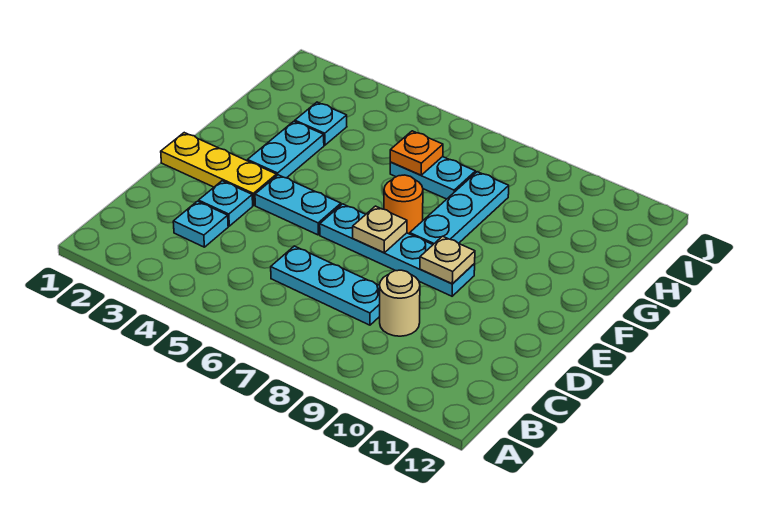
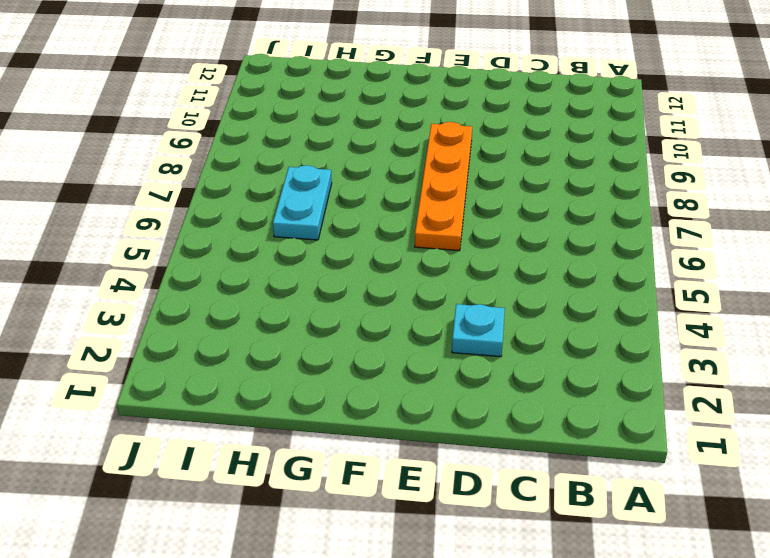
orange plate E6:E9 level 1 -> cyan plate E6:E9 level 1
none -> cyan plate C3 level 1
none -> cyan plate C6:C8 level 1
none -> tan round brick C9 level 1

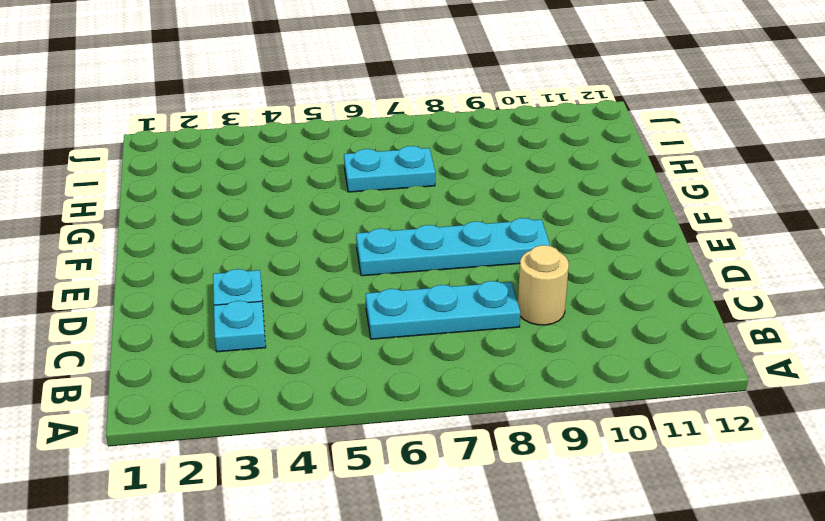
none -> yellow plate E1:E3 level 1
none -> cyan plate E4:E5 level 1
none -> cyan plate F3:G3 level 1

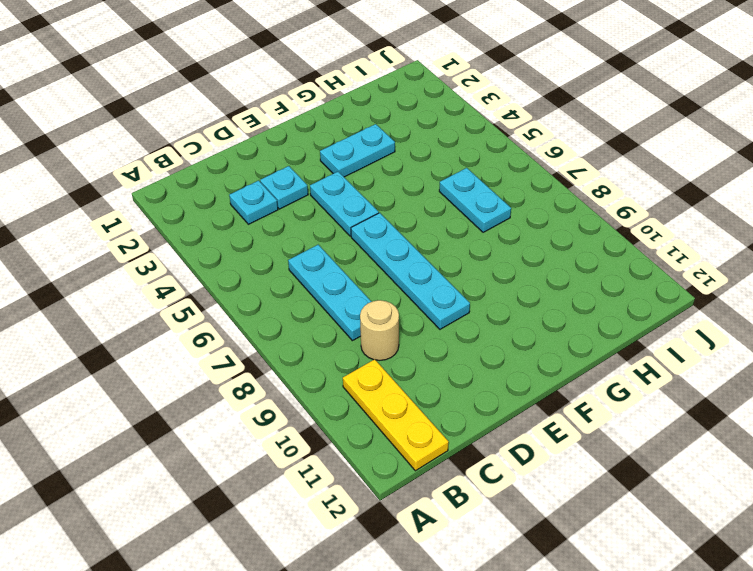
yellow plate B10:B12 level 1 -> yellow plate E1:E3 level 1
none -> orange round brick F7 level 1
none -> cyan plate F8:H8 level 1
none -> cyan plate H3 level 1

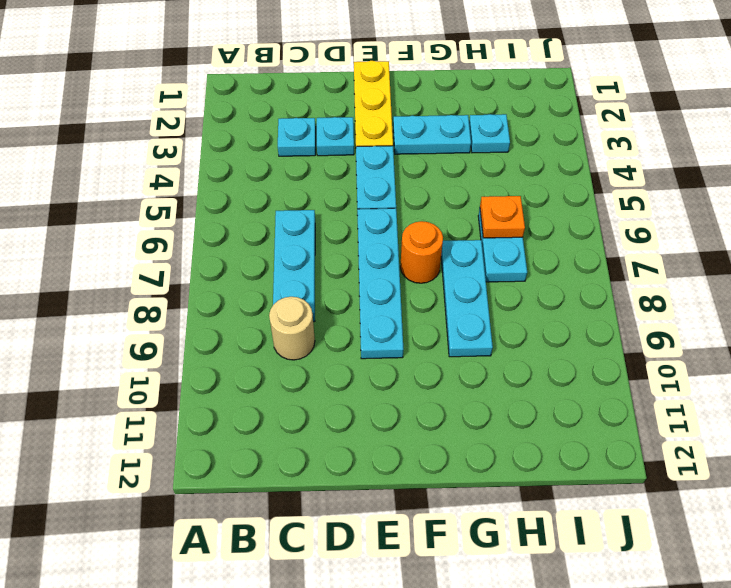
cyan plate G7:G9 level 1 -> cyan plate F8:H8 level 1
none -> tan plate E7 level 2
none -> tan plate E9 level 2

